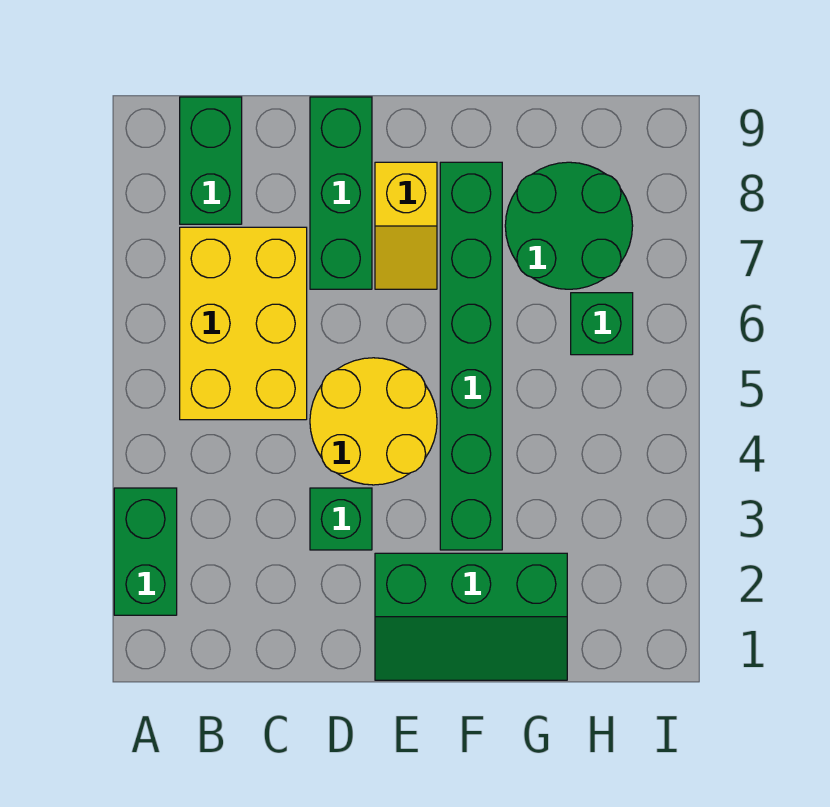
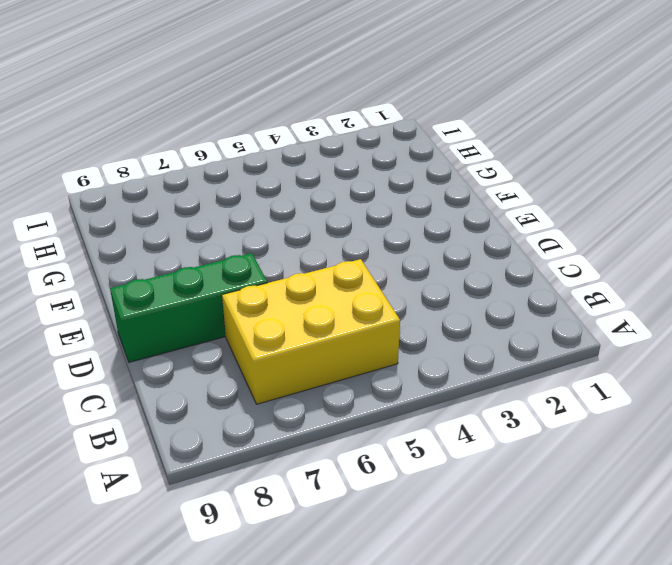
none -> green brick A2:A3 level 1
none -> green brick B8:B9 level 1

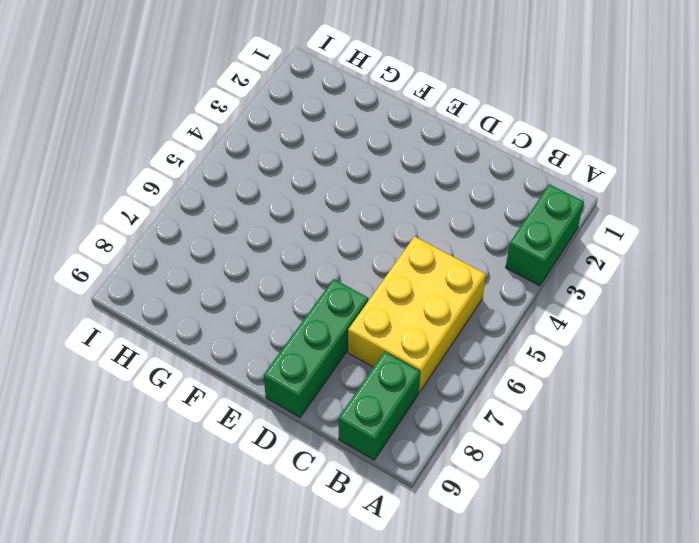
none -> green brick D3 level 1
none -> yellow round brick D4:E5 level 1

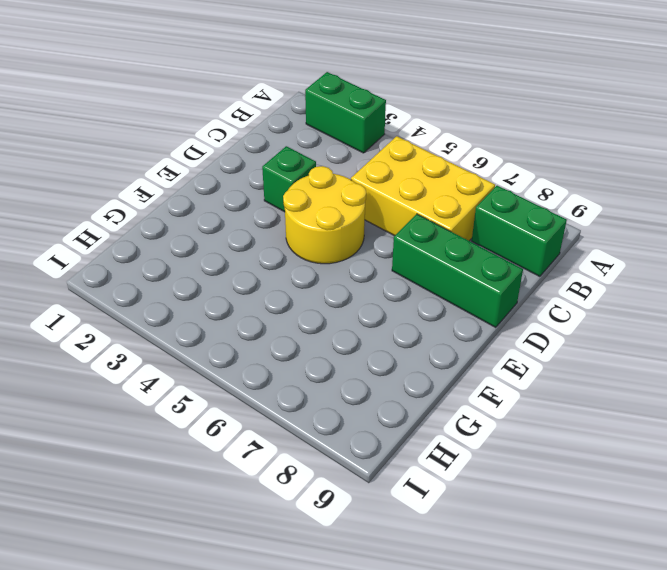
none -> green slope E1:G2 level 1 top 2
none -> yellow slope E7:E8 level 1 top 8

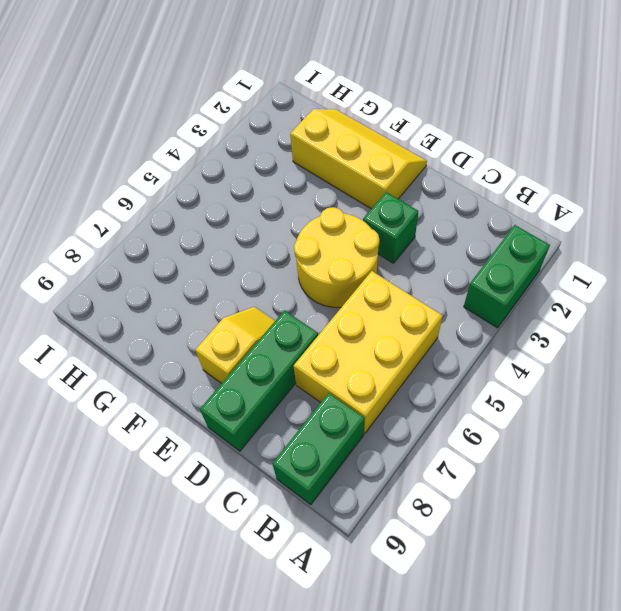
yellow slope E1:G2 level 1 top 2 -> green slope E1:G2 level 1 top 2
none -> green brick F3:F8 level 1
none -> green round brick G7:H8 level 1

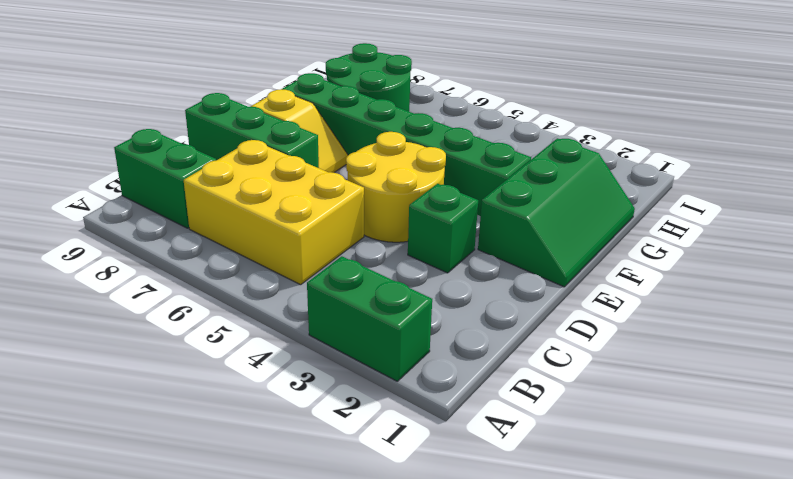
none -> green brick H6 level 1

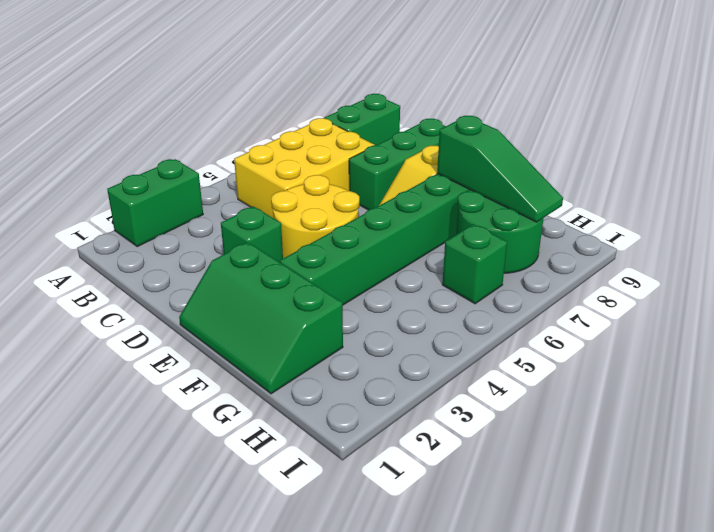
green slope F8:H8 level 2 top F -> none

